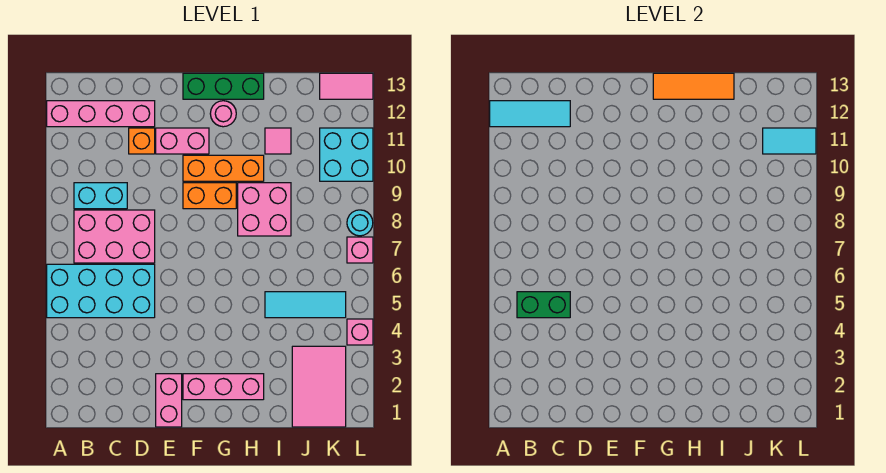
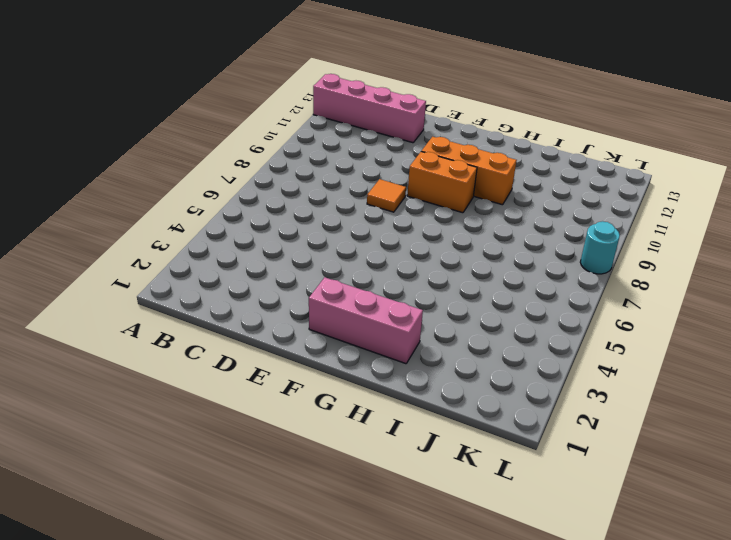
orange tile E8 level 1 -> none
none -> cyan brick A5:D6 level 1
none -> pink brick B7:D8 level 1
none -> cyan brick B9:C9 level 1

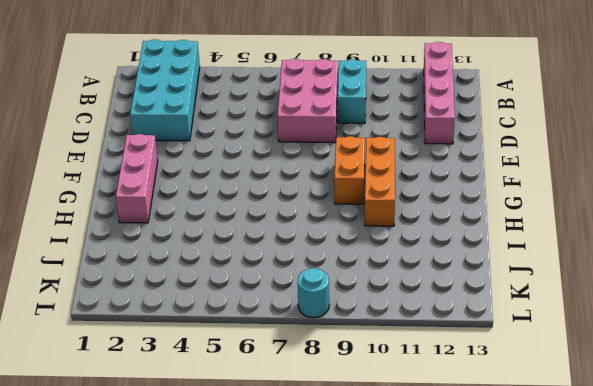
cyan brick A2:D3 level 1 -> cyan brick A5:D6 level 1
none -> orange brick D11 level 1
none -> pink brick E1:E2 level 1
none -> pink brick E11:F11 level 1

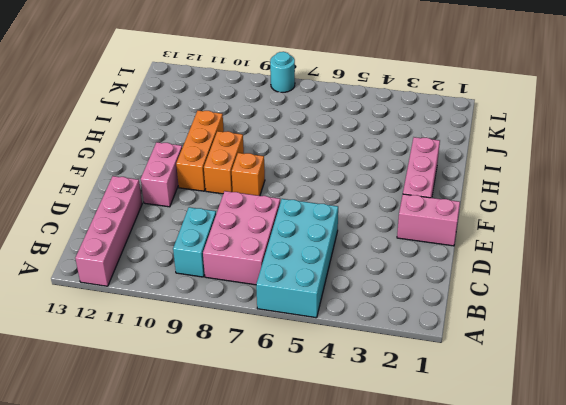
orange brick F8 level 1 -> orange brick D11 level 1
none -> green brick F13:H13 level 1
none -> pink round brick G12 level 1
none -> pink brick H8:I9 level 1

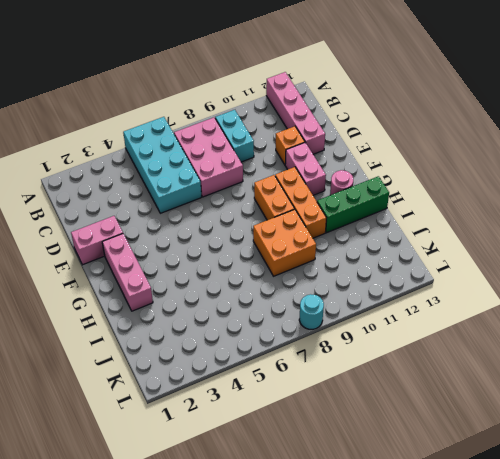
orange brick H8:I9 level 1 -> pink brick H8:I9 level 1
green brick H11:H13 level 1 -> green brick F13:H13 level 1
none -> cyan tile I5:K5 level 1
none -> pink tile I11 level 1
none -> pink tile J1:K3 level 1

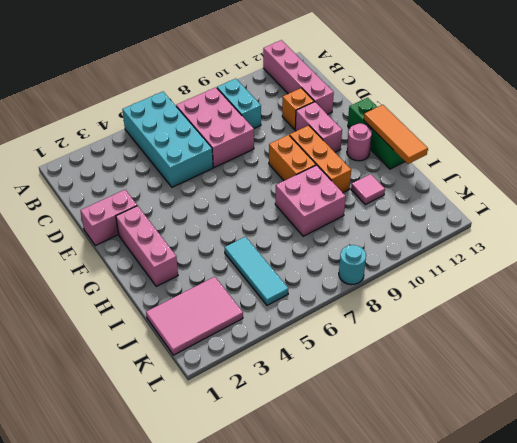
none -> cyan brick K10:L11 level 1
none -> pink tile K13:L13 level 1
none -> pink brick L4 level 1

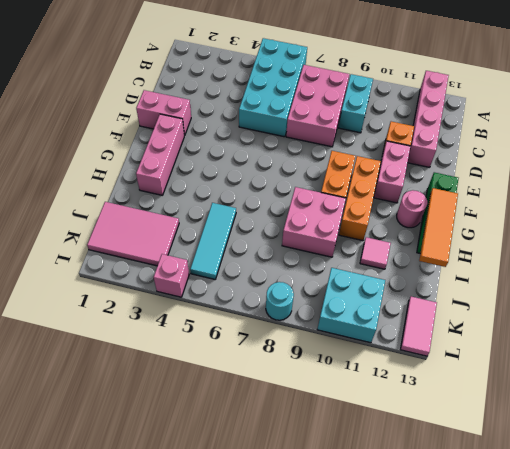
none -> pink brick L7 level 1
none -> cyan tile A12:C12 level 2
none -> green brick B5:C5 level 2

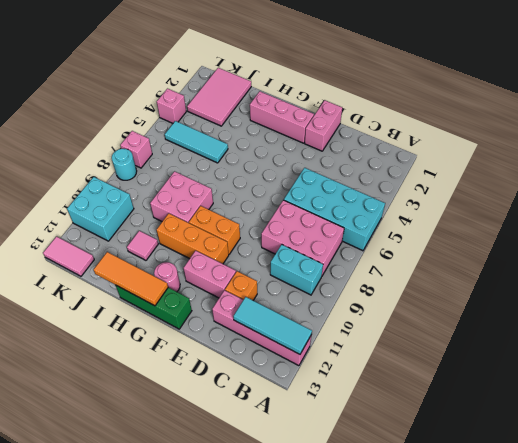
none -> green brick B5:C5 level 2
none -> cyan tile K11:L11 level 2

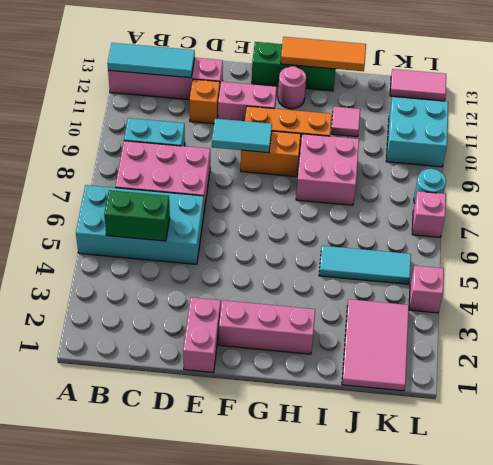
cyan tile E9:F9 level 2 -> cyan tile K11:L11 level 2

